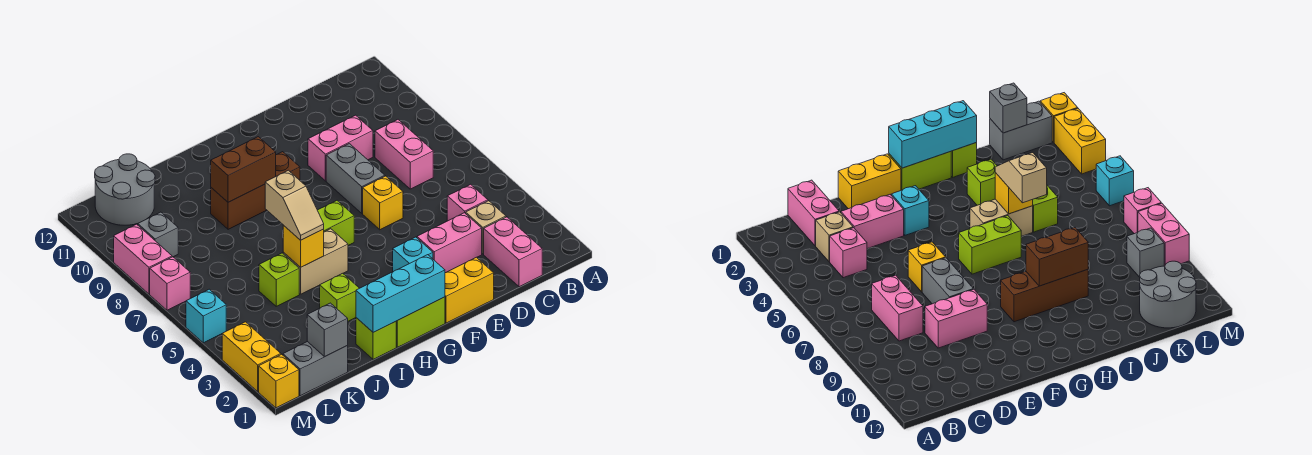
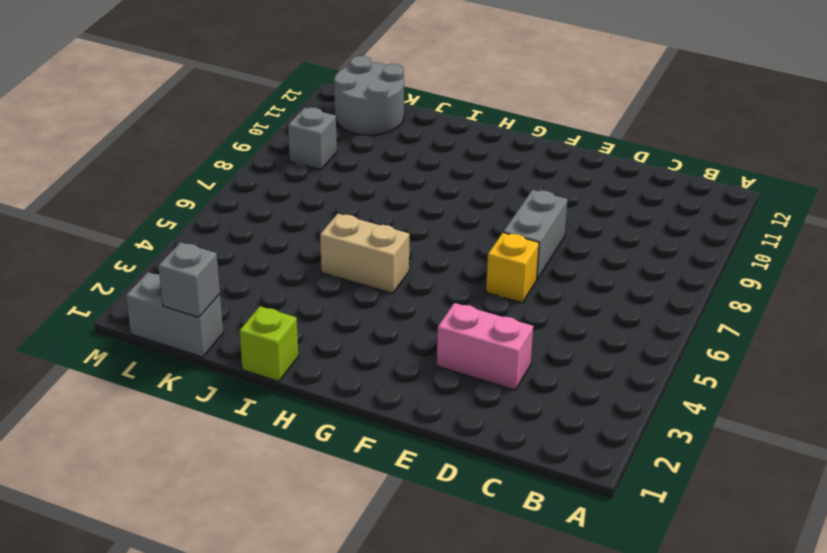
none -> pink brick C1:C2 level 1
none -> tan brick C3 level 1
none -> pink brick C4 level 1
none -> pink brick C7:C8 level 1

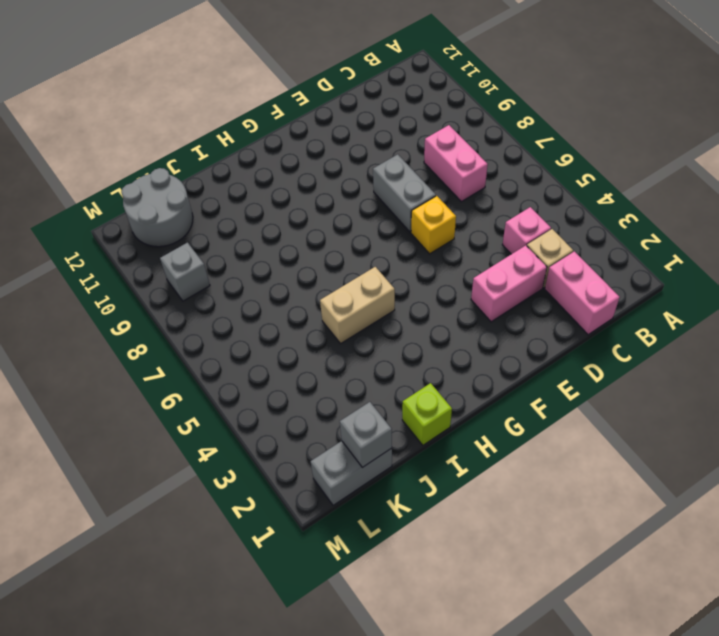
none -> pink brick D9:E9 level 1
none -> yellow brick E1:F1 level 1
none -> cyan brick F3 level 1
none -> lime brick G1:H1 level 1

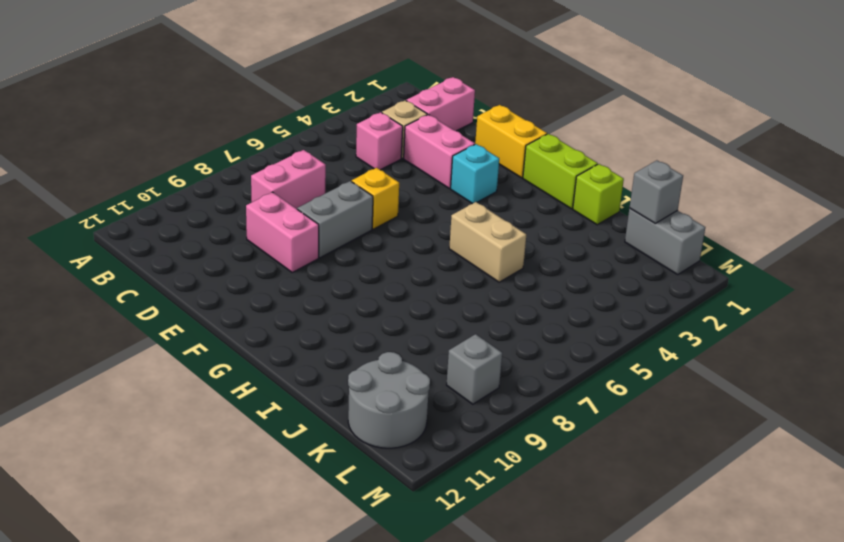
none -> lime brick G6:H6 level 1
none -> brown brick G9:I9 level 1
none -> lime brick I3 level 1
none -> lime brick J5 level 1

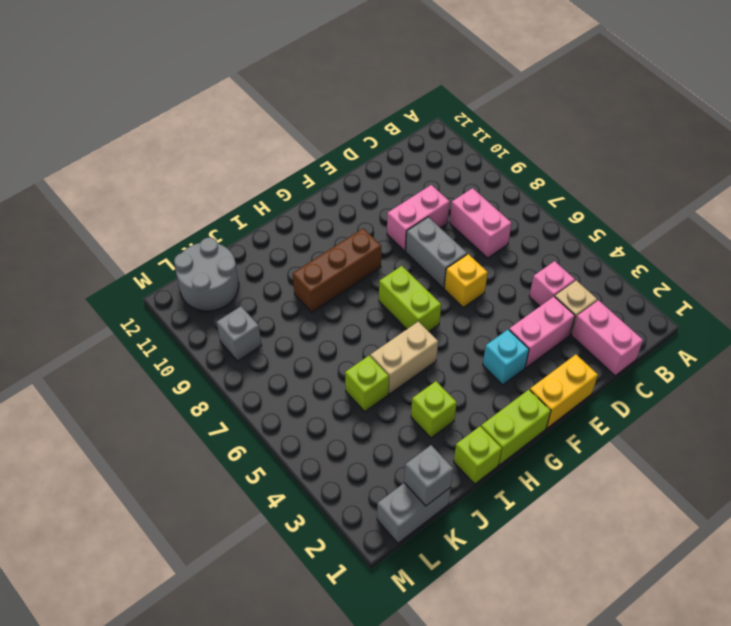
lime brick G6:G7 level 1 -> lime brick G6:H6 level 1
none -> yellow brick M1 level 1
none -> yellow brick M2:M3 level 1
none -> cyan brick M5 level 1
none -> pink brick M7 level 1

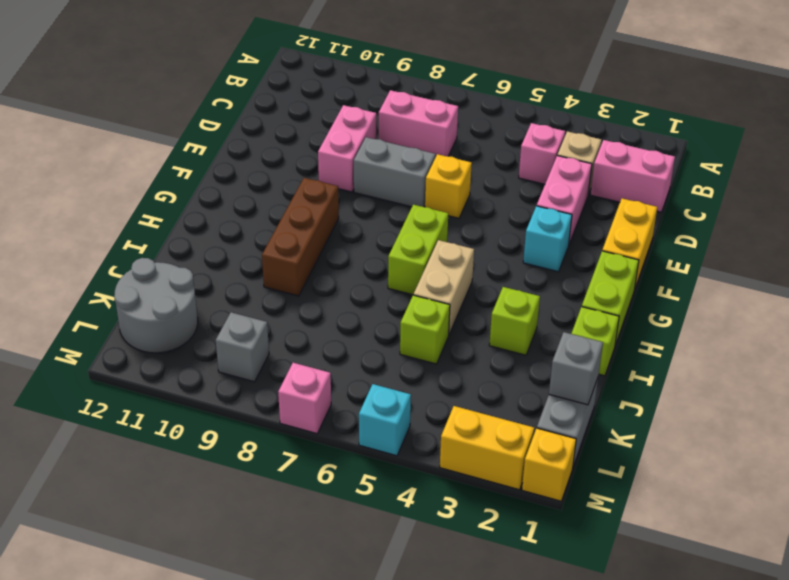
none -> pink brick M8:M9 level 1
none -> cyan brick G1:I1 level 2
none -> brown brick H9:I9 level 2
none -> yellow brick I5 level 2

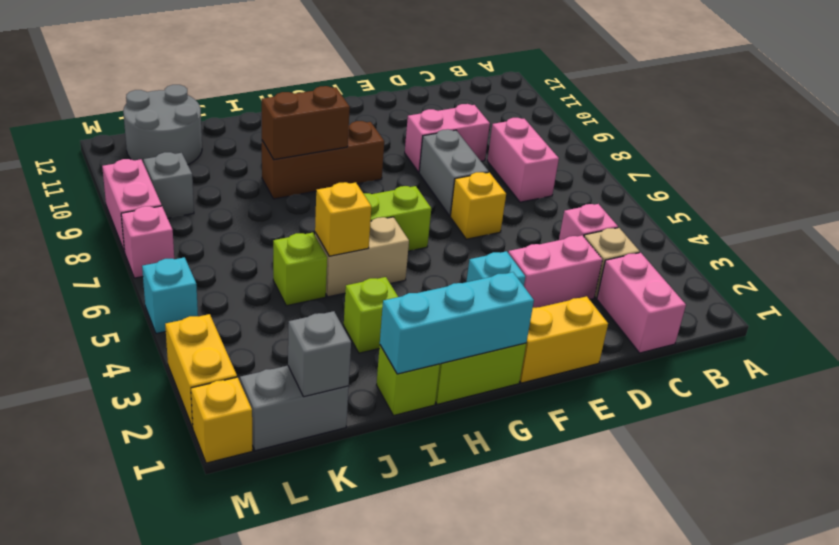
none -> tan slope I5:I6 level 3 top 6

